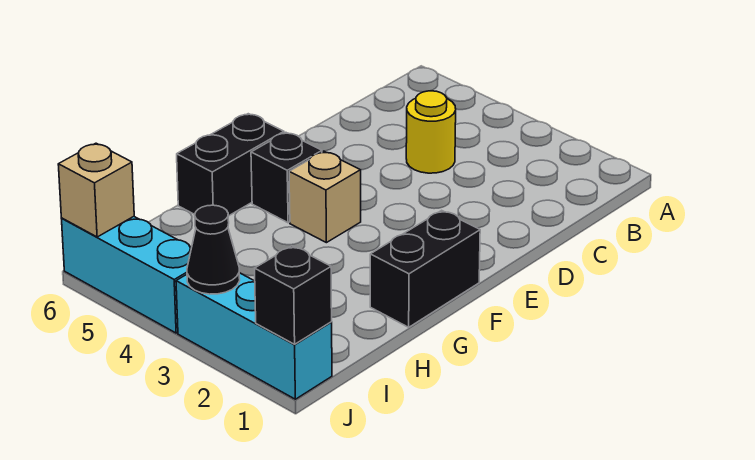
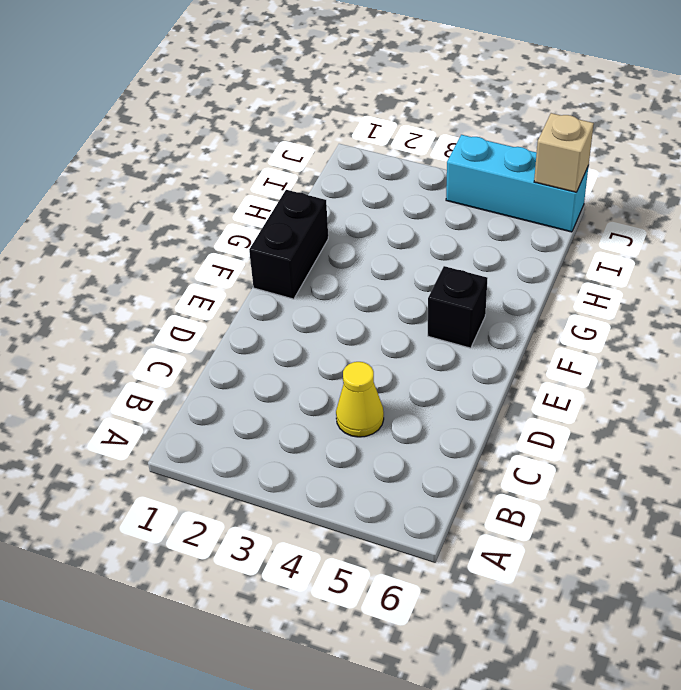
yellow cone C4 level 1 -> yellow round brick C4 level 1
none -> tan brick F4 level 1
none -> black brick F6:G6 level 1

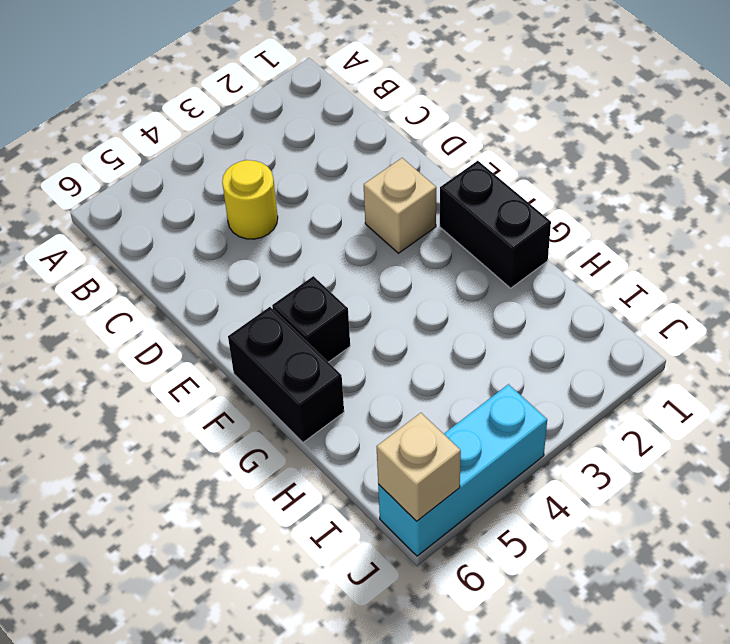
tan brick E2 level 1 -> tan brick F4 level 1
none -> cyan brick J1:J3 level 1
none -> black brick J1 level 2

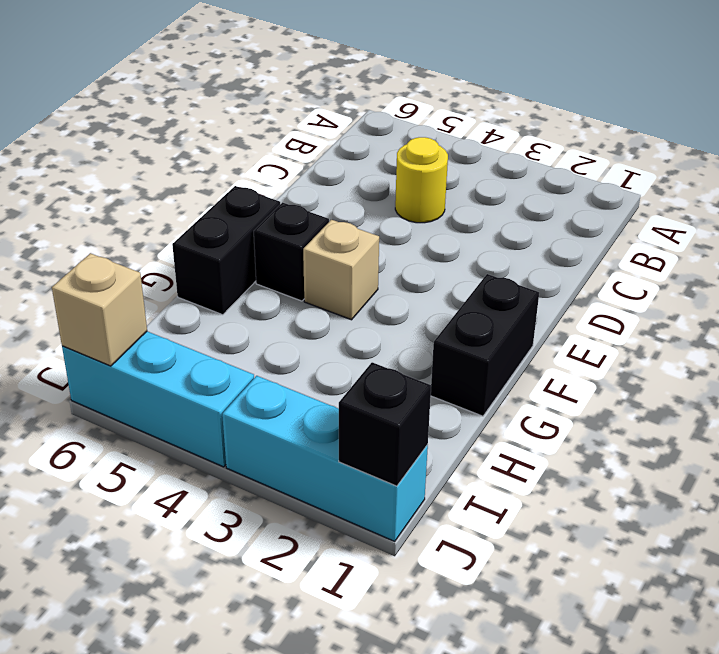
none -> black cone J3 level 2

